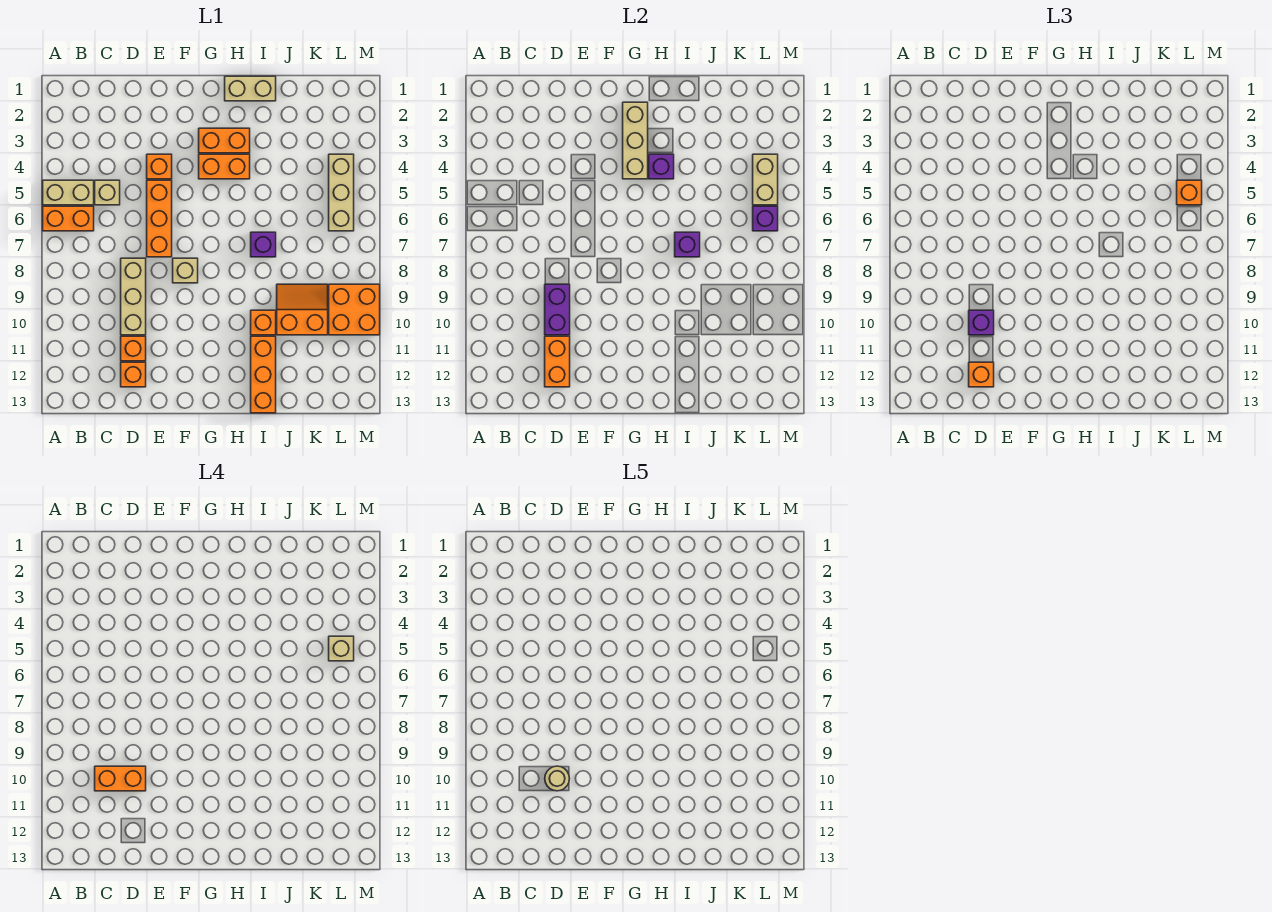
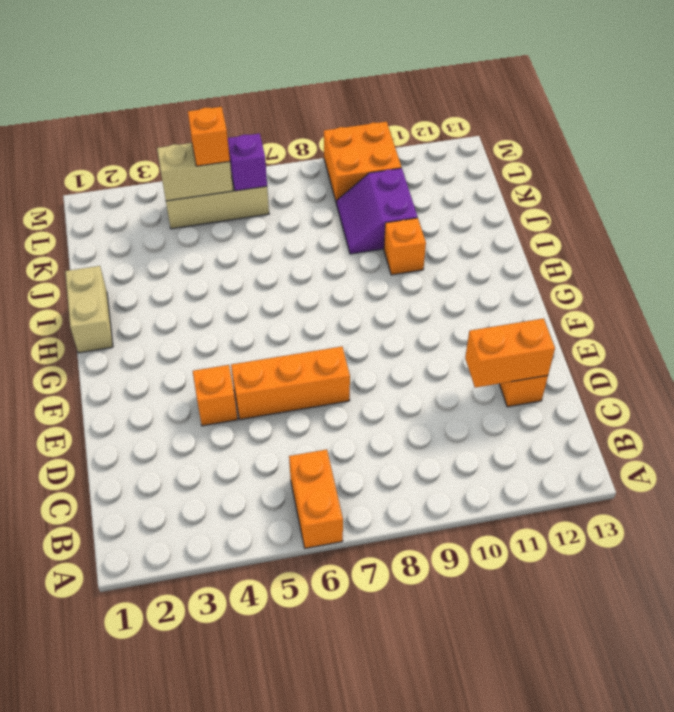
purple slope J9:K10 level 1 top 10 -> orange slope J9:K10 level 1 top 10
none -> tan brick A5:B5 level 1
none -> tan brick C5 level 1
none -> tan brick D8:D10 level 1
none -> orange brick D11 level 1

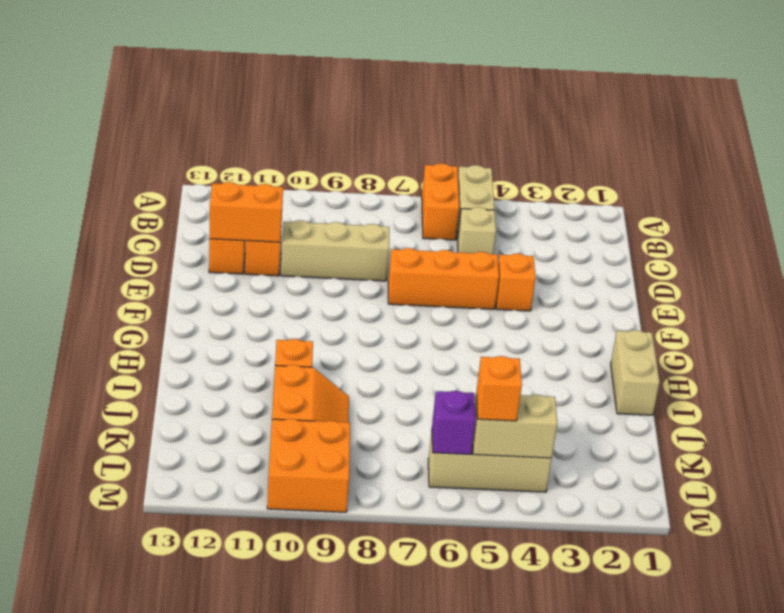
none -> tan brick F8 level 1
none -> orange brick G3:H3 level 1
none -> orange brick G4:H4 level 1
none -> purple brick I7 level 1

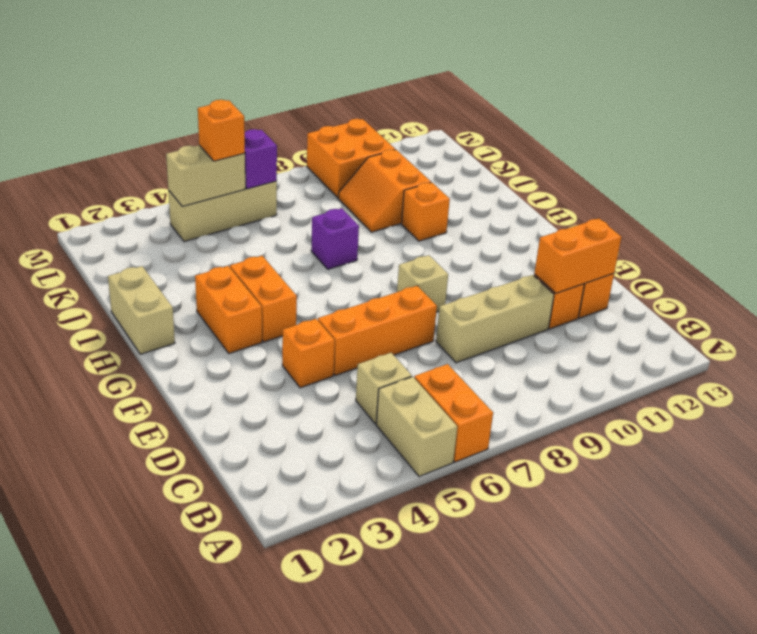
none -> orange brick I11:I13 level 1
none -> purple brick D9:D10 level 2
none -> tan brick G2:G4 level 2
none -> purple brick H4 level 2

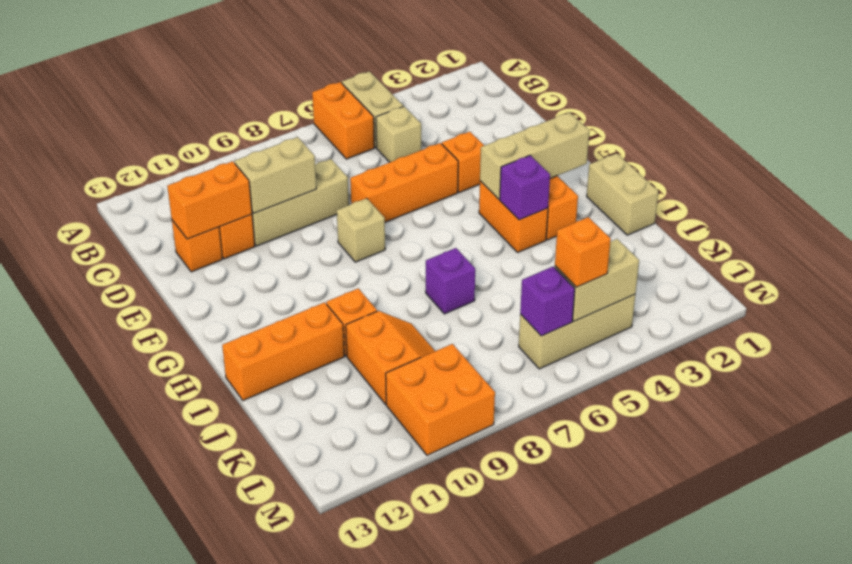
tan brick D9:D10 level 2 -> purple brick D9:D10 level 2
none -> purple brick I7 level 2
none -> purple brick D10 level 3
none -> orange brick D12 level 3
none -> orange brick C10:D10 level 4

